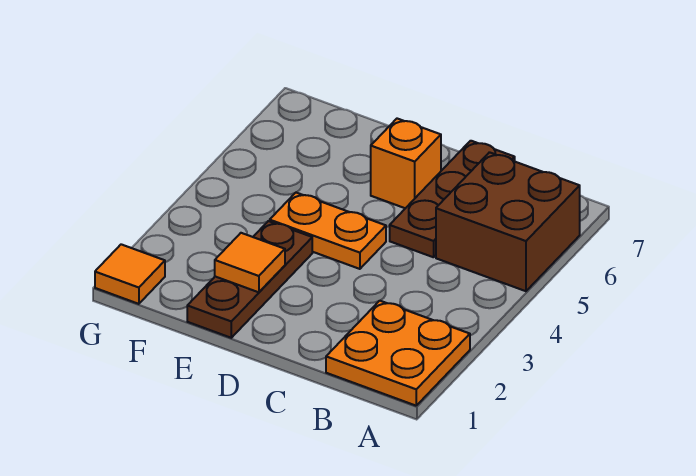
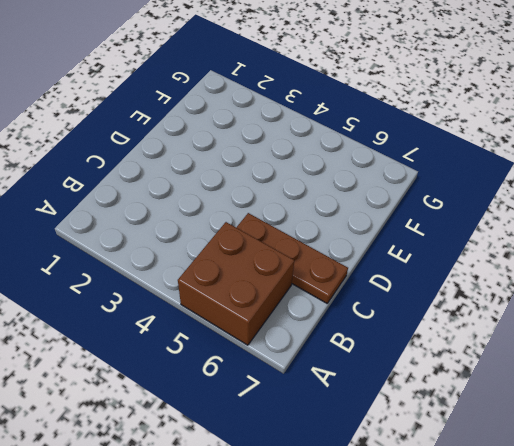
none -> orange plate A1:B2 level 1
none -> orange plate D4:E4 level 1

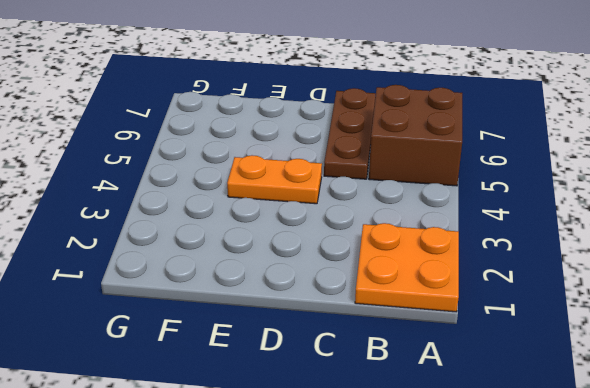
none -> orange brick D6 level 1
none -> brown plate E1:E3 level 1

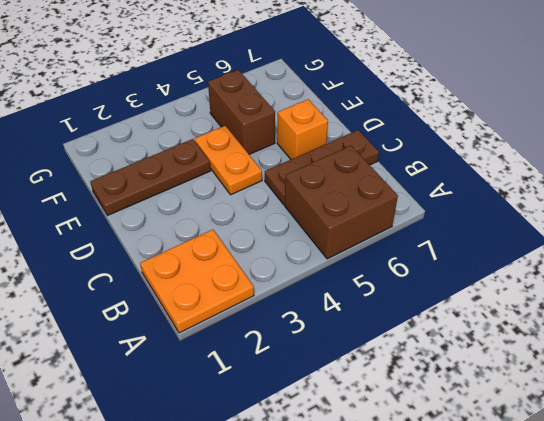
brown brick E5:F5 level 1 -> none
none -> orange tile G1 level 1
none -> orange tile E2 level 2

